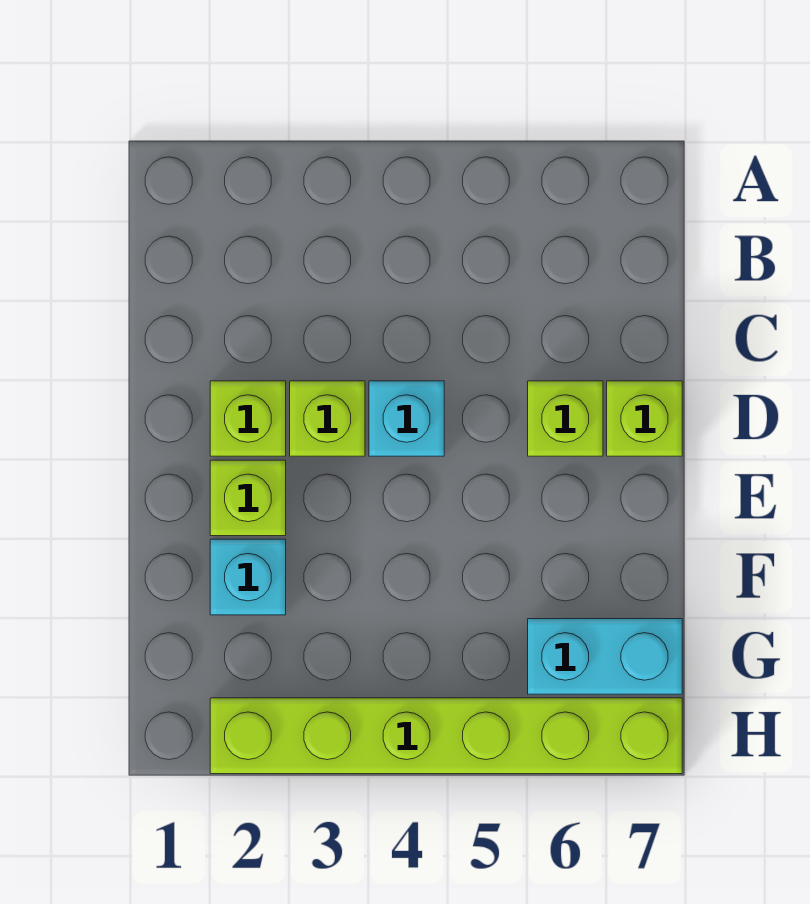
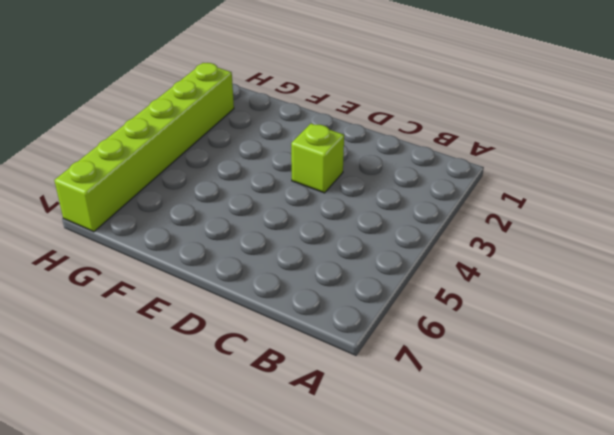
none -> lime brick D2 level 1
none -> cyan brick D4 level 1

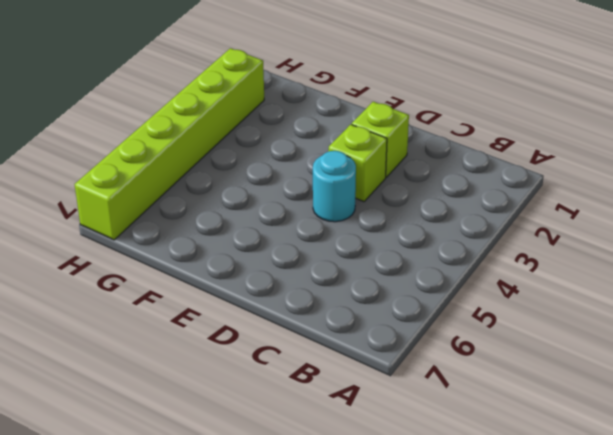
cyan round brick D4 level 1 -> cyan brick D4 level 1
none -> lime brick D6 level 1
none -> lime brick D7 level 1

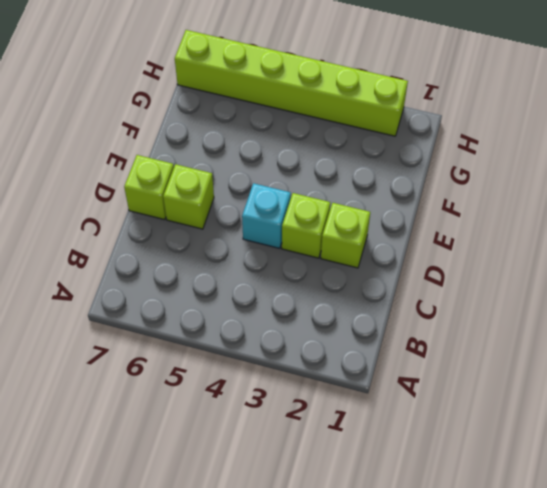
none -> lime brick E2 level 1
none -> cyan brick F2 level 1

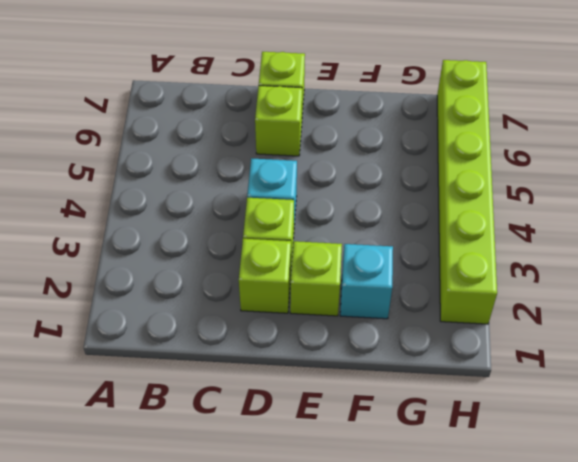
none -> cyan brick G6:G7 level 1

